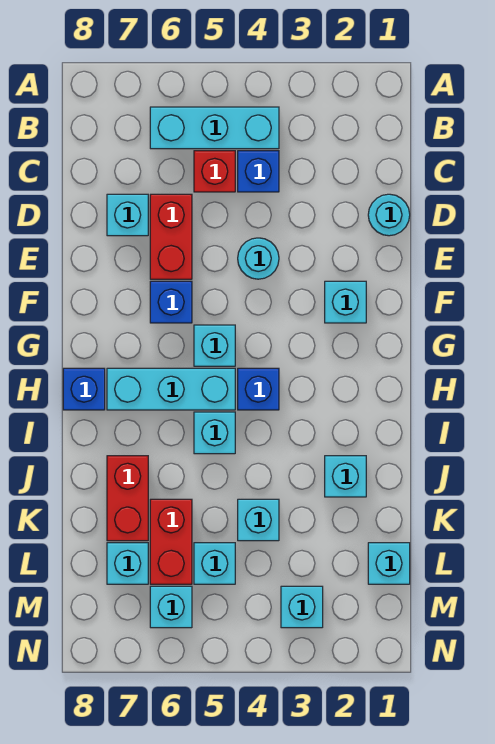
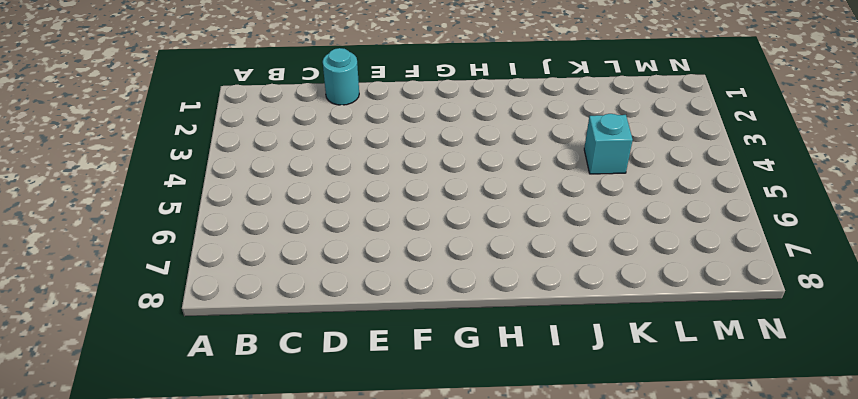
none -> cyan brick B4:B6 level 1
none -> blue brick C4 level 1
none -> red brick C5 level 1

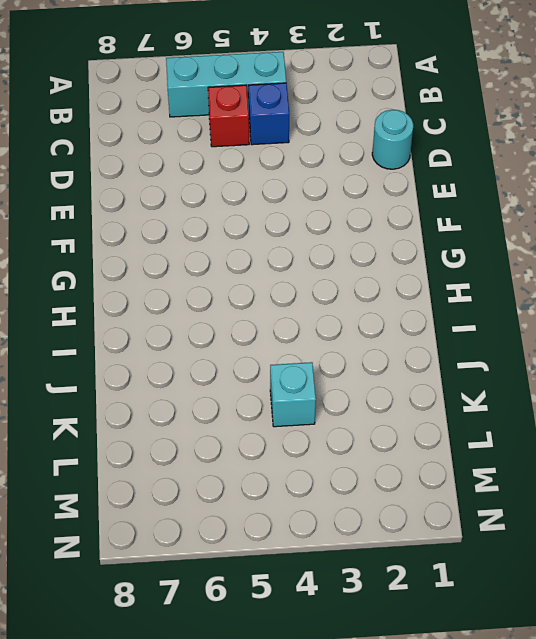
none -> red brick D6:E6 level 1
none -> cyan brick D7 level 1
none -> cyan round brick E4 level 1

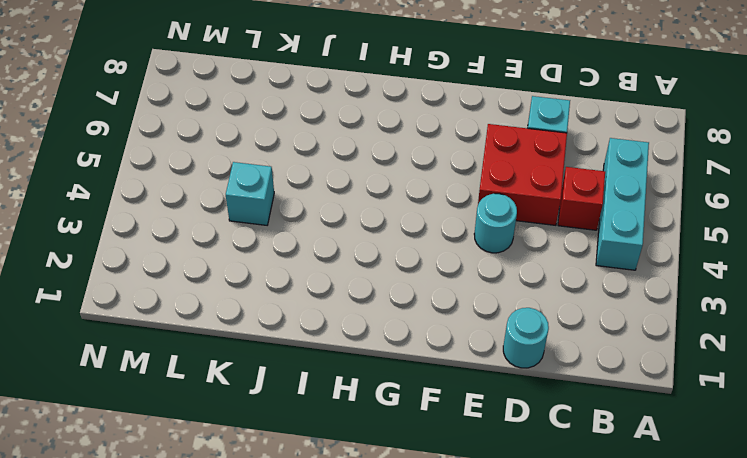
red brick D5:E6 level 1 -> red brick D6:E6 level 1
none -> blue brick C4 level 1
none -> cyan brick F2 level 1
none -> blue brick F6 level 1

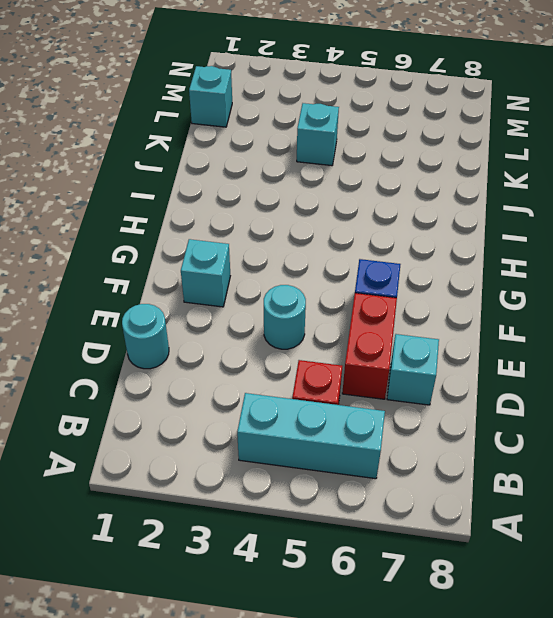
none -> blue brick C4 level 1
none -> cyan brick G5 level 1
none -> blue brick H4 level 1

